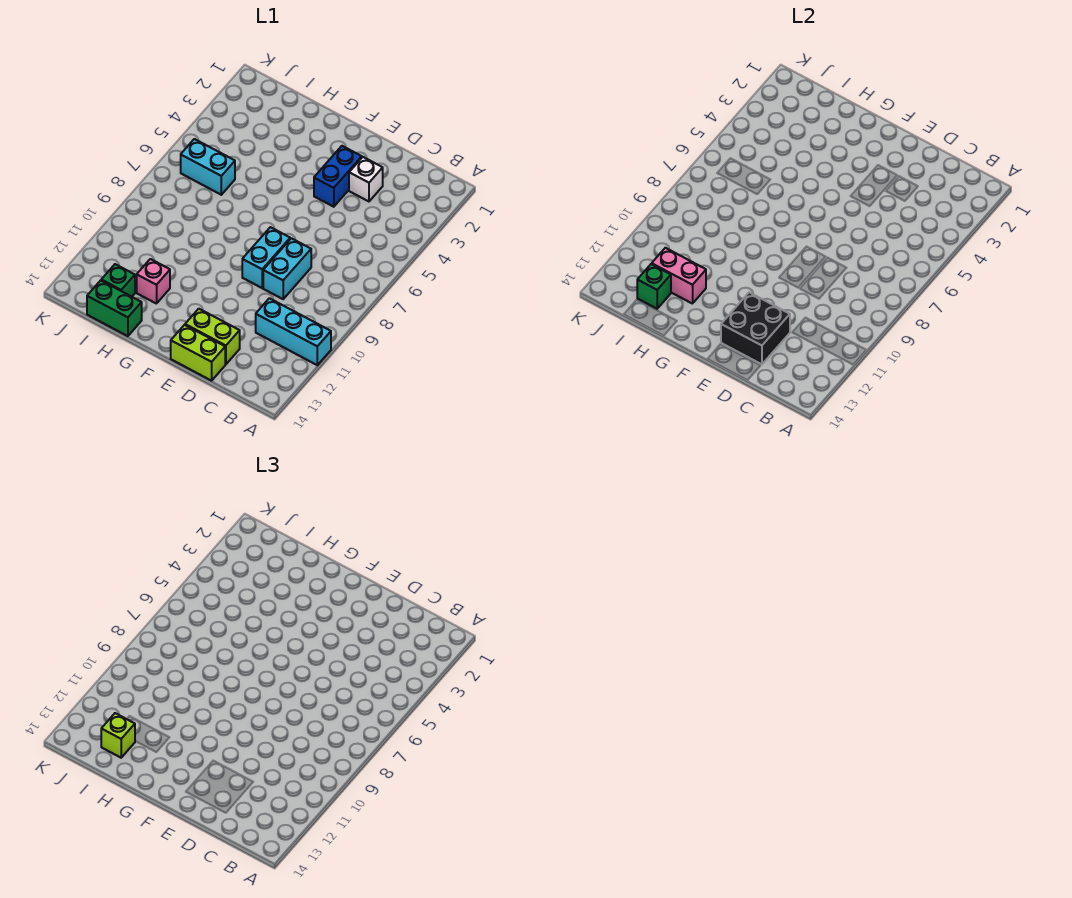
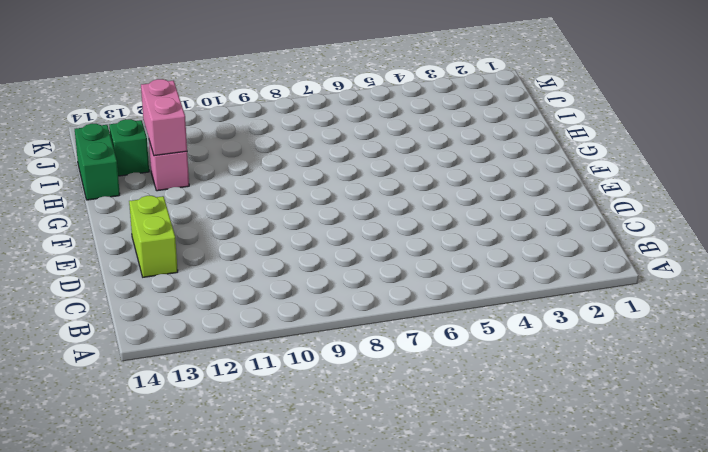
none -> cyan brick A11:C11 level 1
none -> white brick D3 level 1
none -> cyan brick D8:D9 level 1

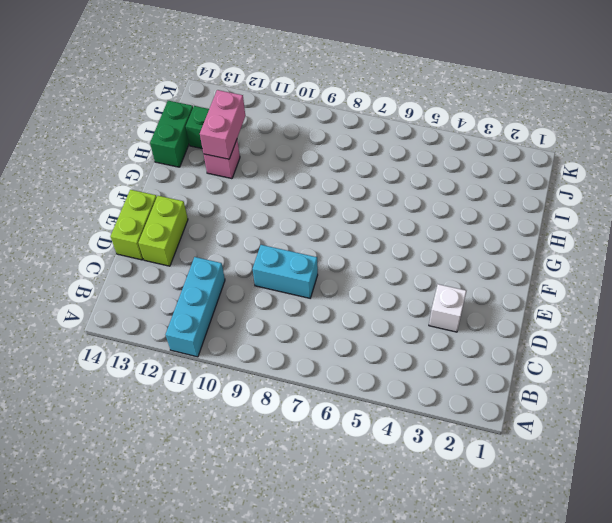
none -> blue brick E3:E4 level 1
none -> cyan brick E8:E9 level 1
none -> cyan brick I6:J6 level 1

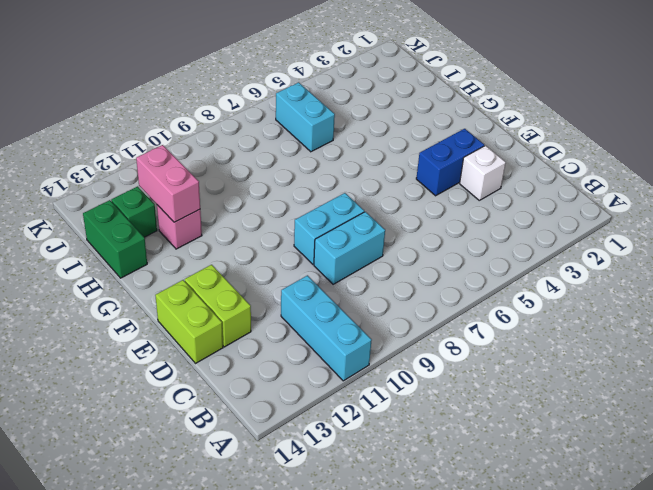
none -> black brick D12:E13 level 2
none -> green brick I13 level 2
none -> lime brick I13 level 3

